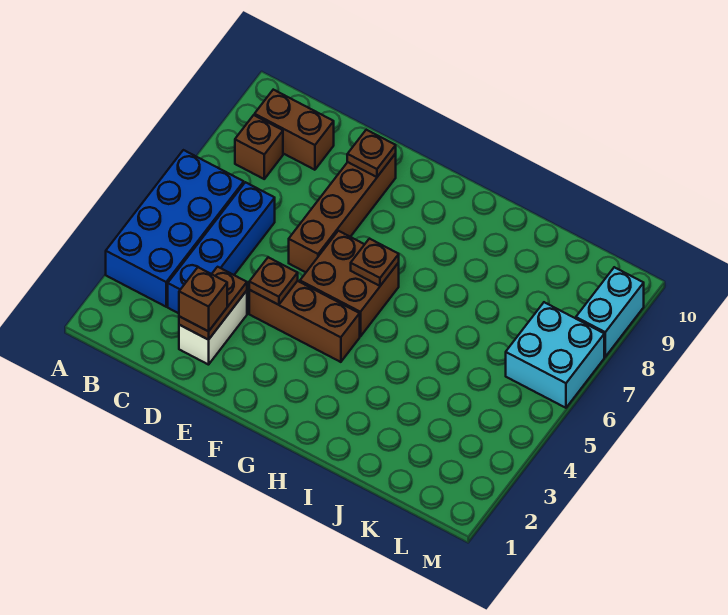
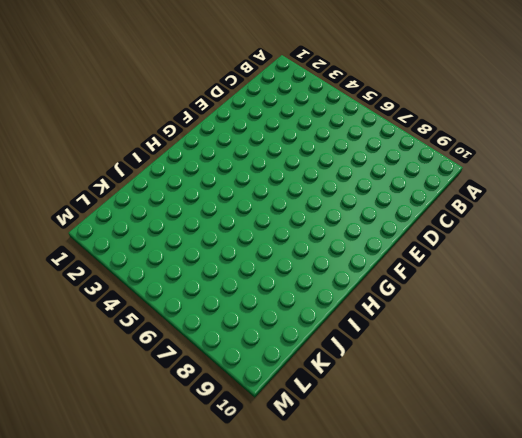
none -> blue brick A3:B6 level 1
none -> brown brick B8 level 1
none -> brown brick B9:C9 level 1

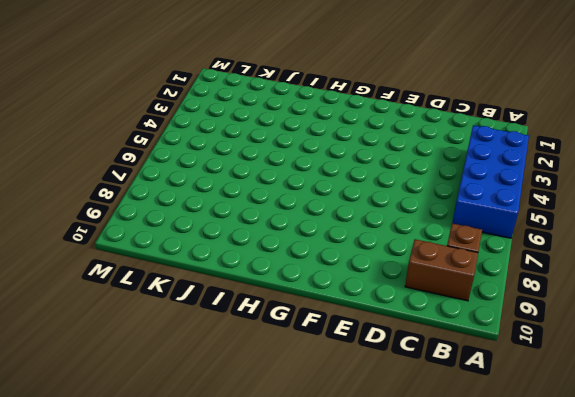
none -> blue brick C3:C6 level 1
none -> white brick D2:D3 level 1
none -> brown brick E4:G4 level 1

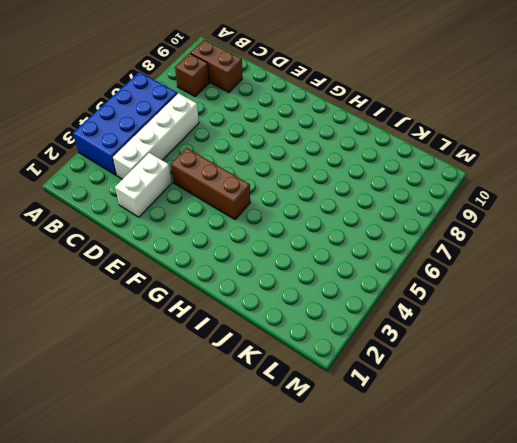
white brick C3:C6 level 1 -> blue brick C3:C6 level 1
none -> brown brick E6:E9 level 1
none -> brown brick F5:G6 level 1
none -> cyan brick L6:M7 level 1

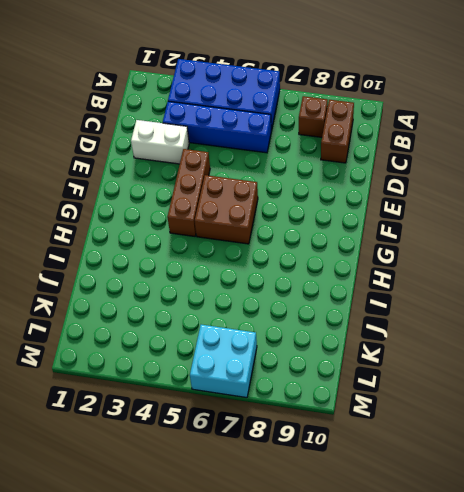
none -> brown brick E6:E9 level 1
none -> cyan brick M8:M9 level 1
none -> brown plate D2:D3 level 2

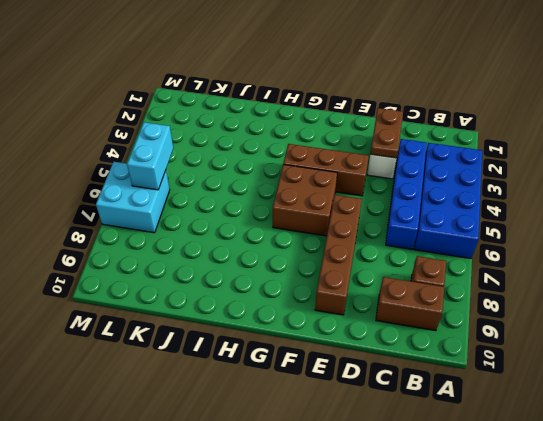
cyan brick L5:L6 level 2 -> cyan brick M8:M9 level 1
none -> brown plate E4 level 2
none -> brown plate E9 level 2
none -> brown plate G6 level 2

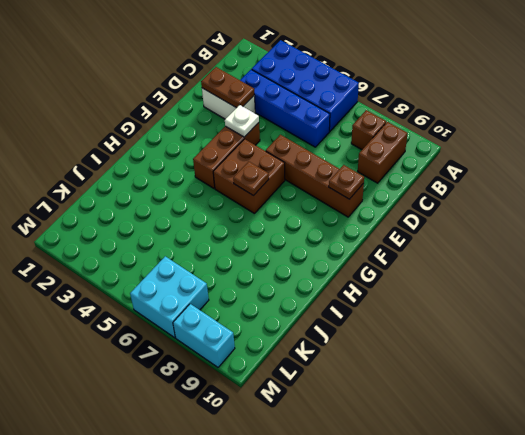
white plate E4 level 2 -> brown plate E4 level 2
none -> brown brick D2 level 3

